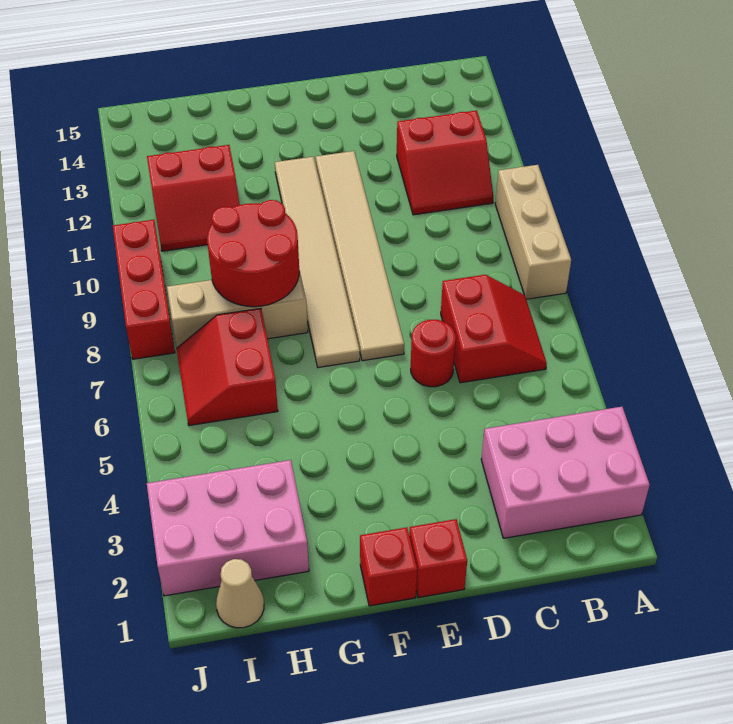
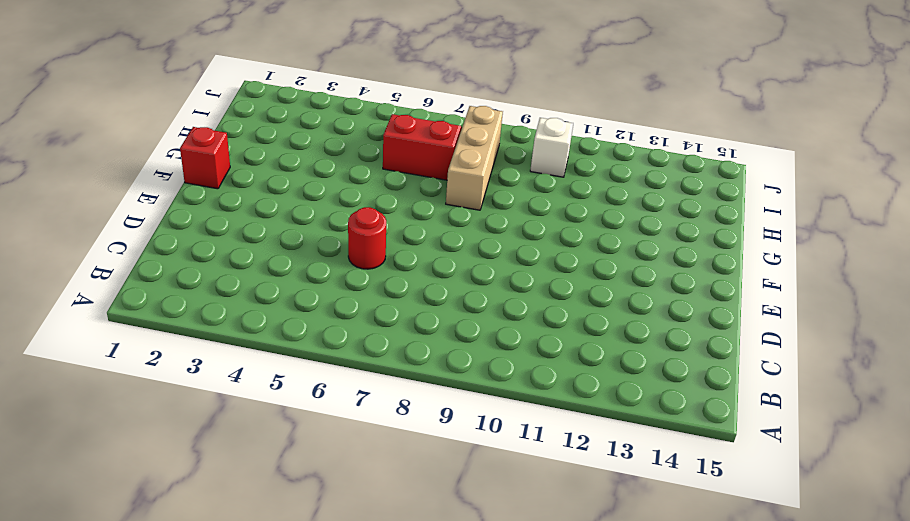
white brick I10 level 1 -> none
none -> pink brick A2:C3 level 1
none -> tan brick A8:A10 level 1
none -> red slope B6:C7 level 1 top C

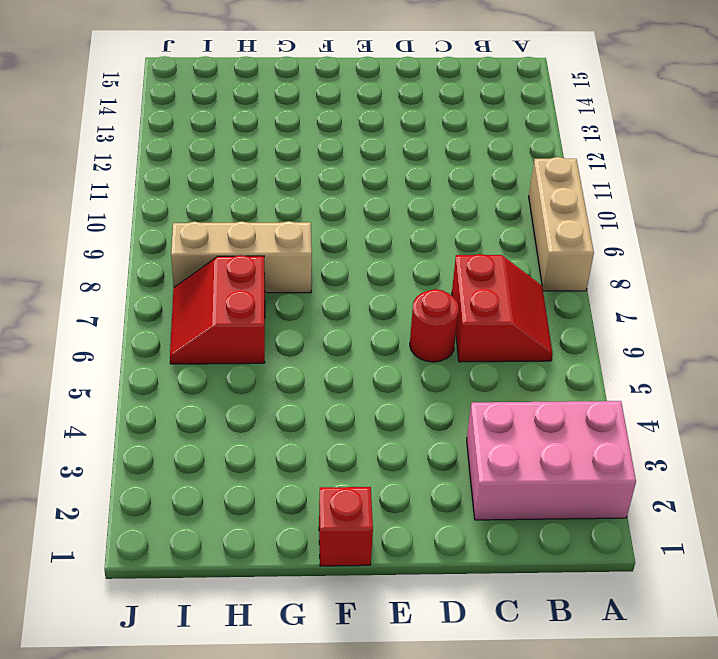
none -> red slope B11:C12 level 1 top 12
none -> red brick E1 level 1
none -> tan tile E7:E12 level 1

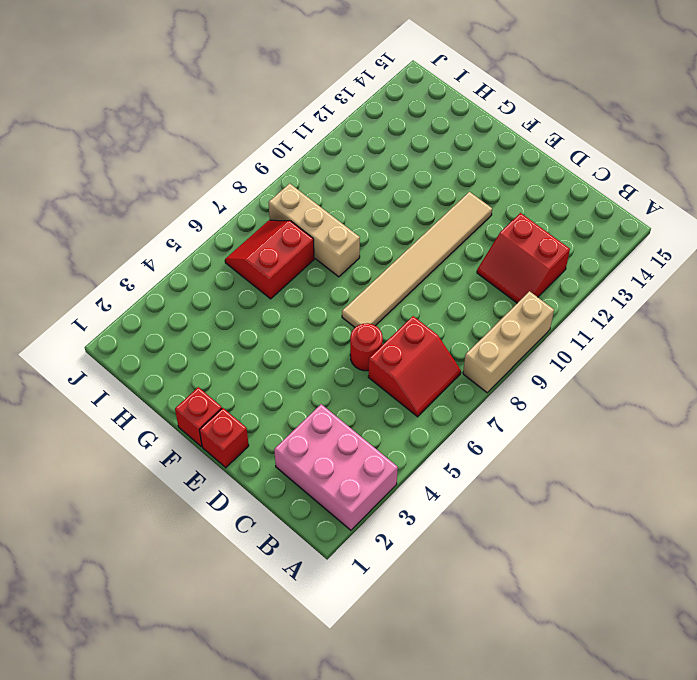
none -> tan tile F7:F12 level 1
none -> pink brick H2:J3 level 1
none -> red slope H11:I12 level 1 top 12

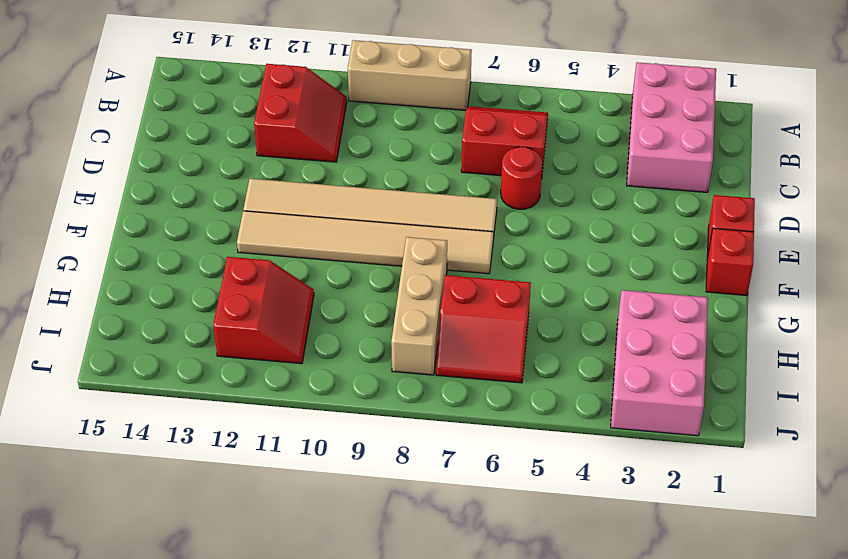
none -> tan cone I1 level 1
none -> red brick J8:J10 level 1
none -> red round brick G8:H9 level 2

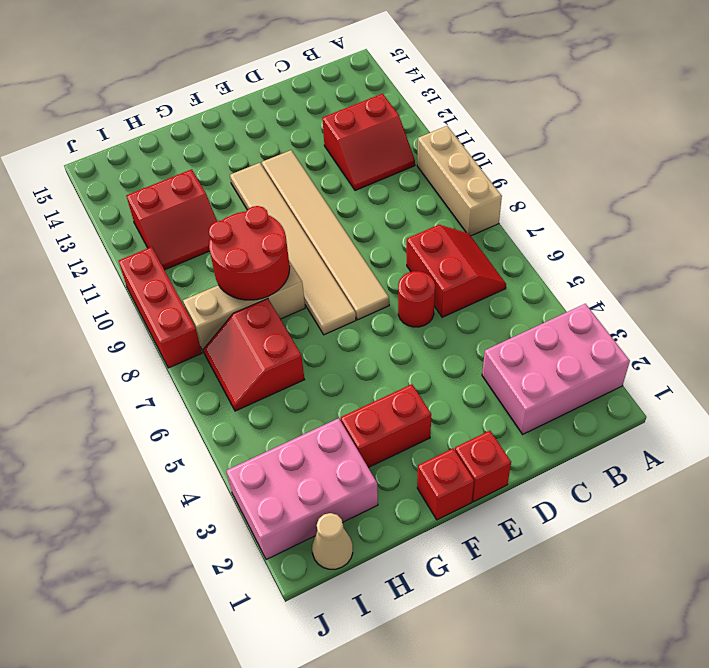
red brick F3:G3 level 1 -> none

